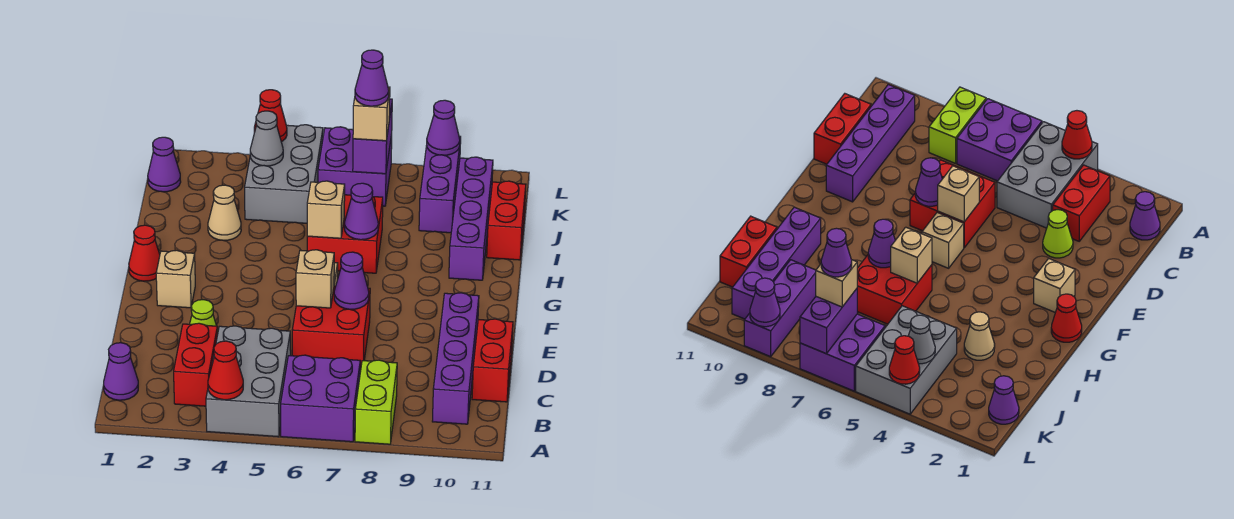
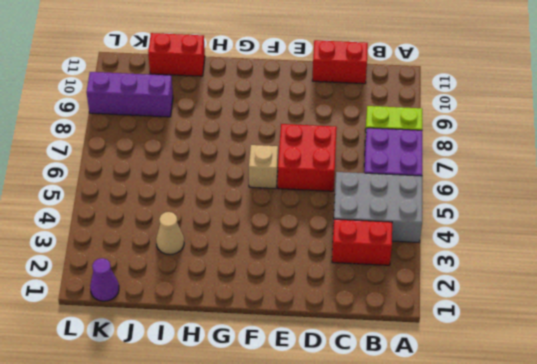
none -> purple cone B1 level 1
none -> purple brick B10:E10 level 1
none -> lime cone D3 level 1
none -> tan brick F2 level 1

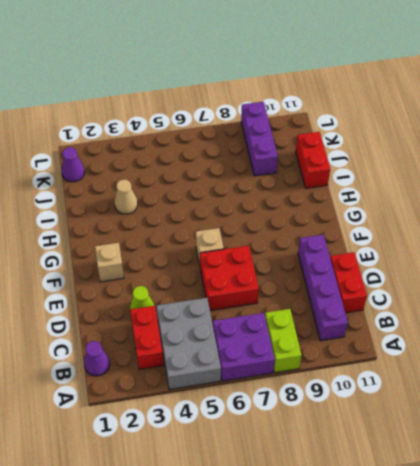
none -> red cone G1 level 1
none -> red brick H6:I7 level 1
none -> purple brick H10:K10 level 1
none -> grey brick J4:L5 level 1

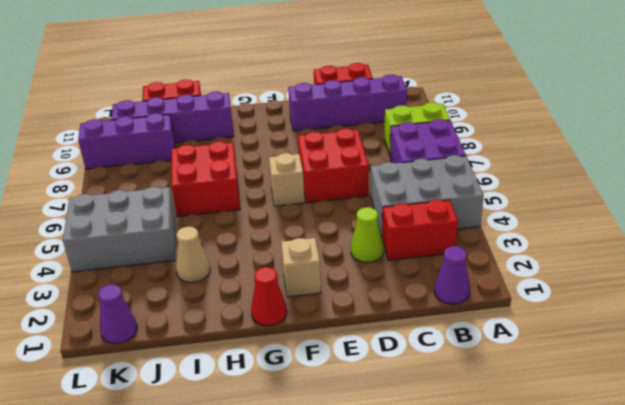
none -> purple brick K6:L7 level 1
none -> red cone A4 level 2
none -> tan brick E6 level 2
none -> purple cone E7 level 2

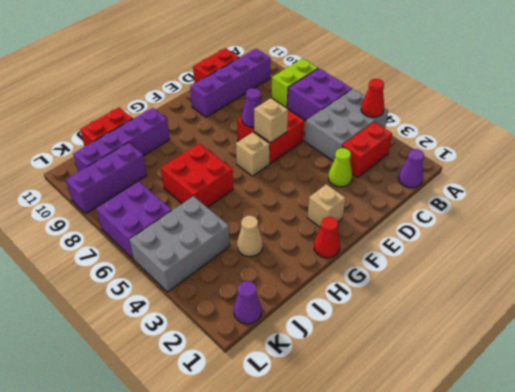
none -> tan brick H6 level 2
none -> purple cone H7 level 2
none -> grey cone K4 level 2
none -> purple brick K7:L7 level 2

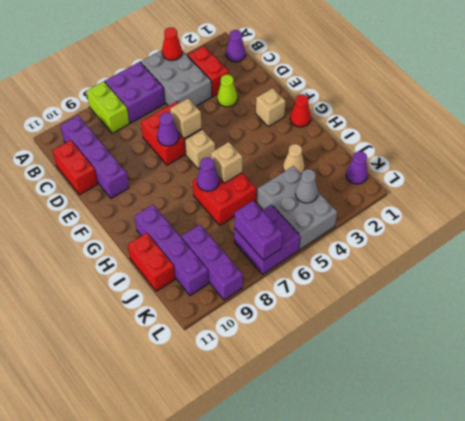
none -> red cone L4 level 2
none -> purple cone L9 level 2
none -> tan brick K7 level 3
none -> purple cone K7 level 4

